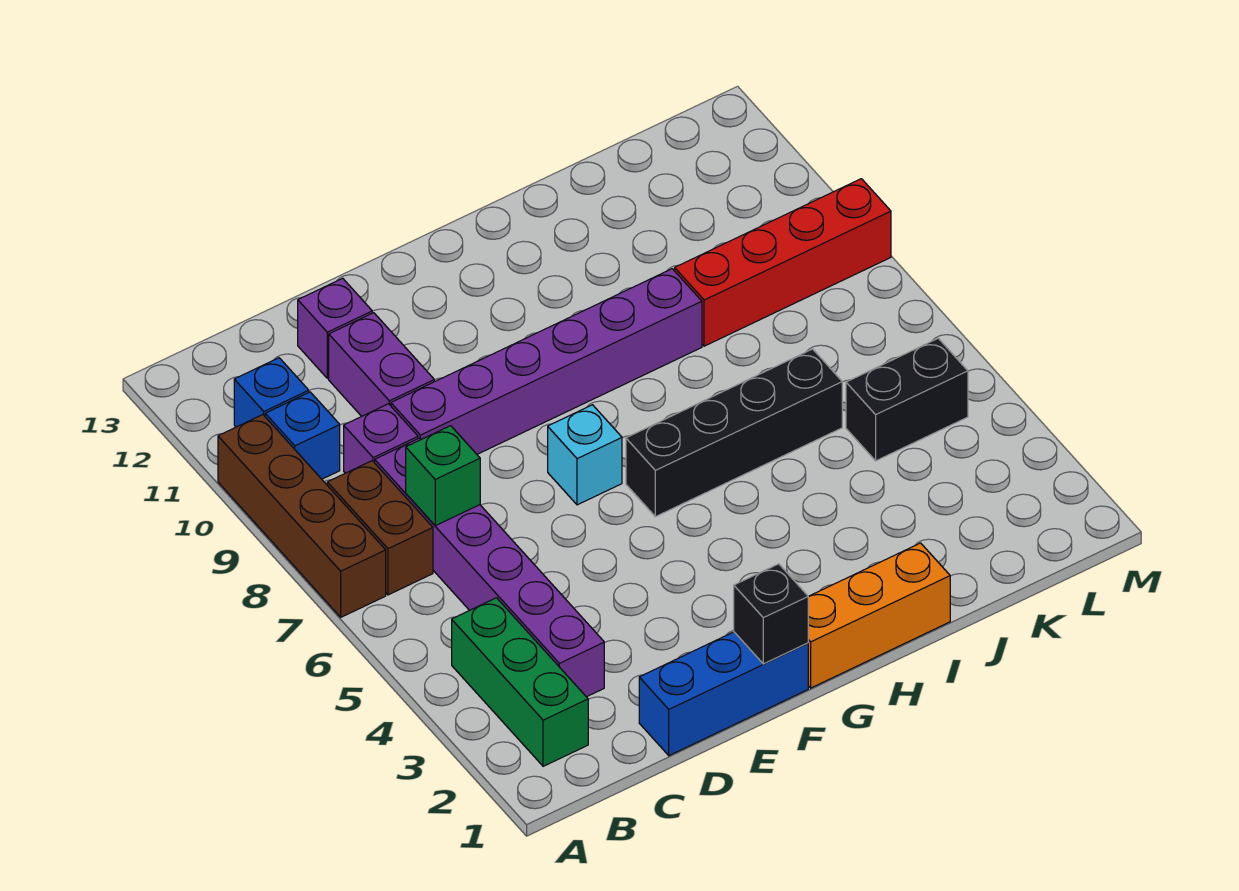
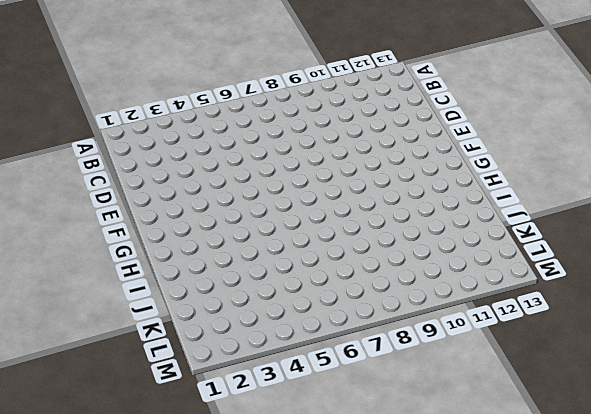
none -> brown brick A7:A10 level 1
none -> green brick B2:B4 level 1
none -> brown brick B7:B8 level 1

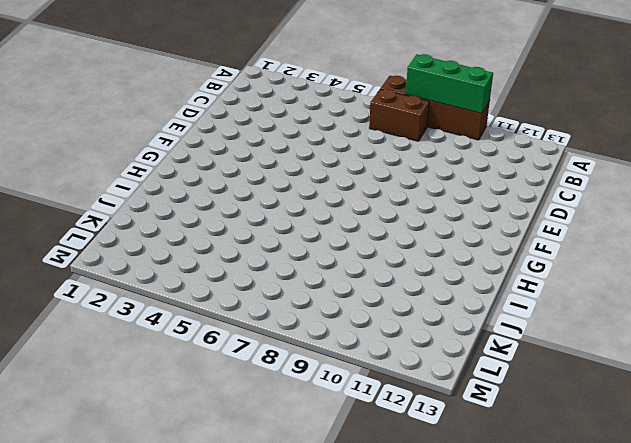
green brick A8:A10 level 2 -> green brick B2:B4 level 1
none -> blue brick B10 level 1
none -> blue brick B11 level 1
none -> purple brick C3:C8 level 1

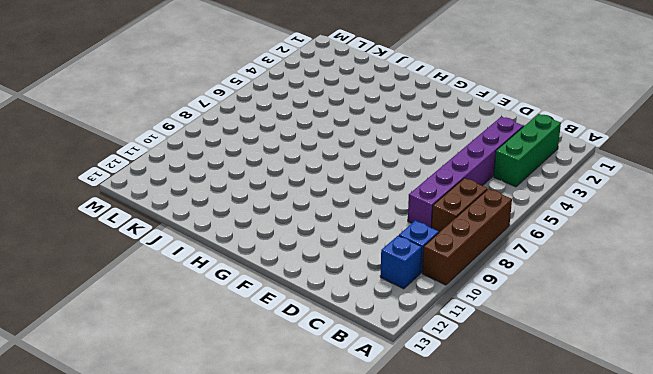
none -> purple brick C9 level 1
none -> blue brick D1:F1 level 1
none -> purple brick D9:I9 level 1

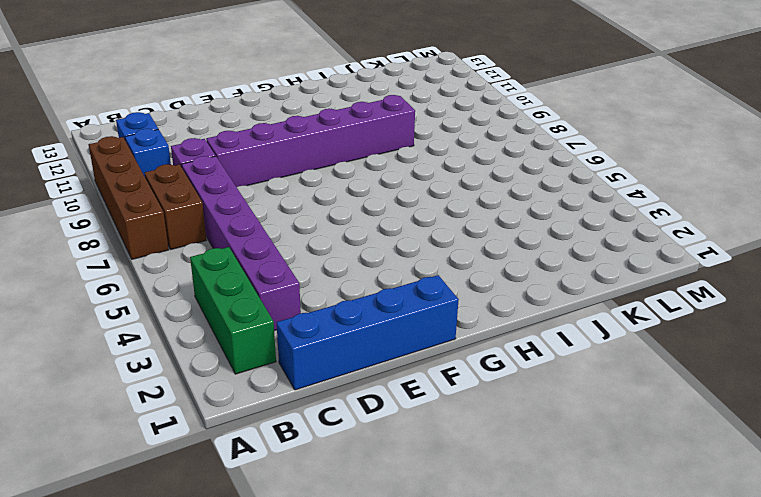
blue brick C1:F1 level 1 -> blue brick D1:F1 level 1
none -> purple brick D10:D11 level 1
none -> purple brick D12 level 1
none -> cyan brick F7 level 1

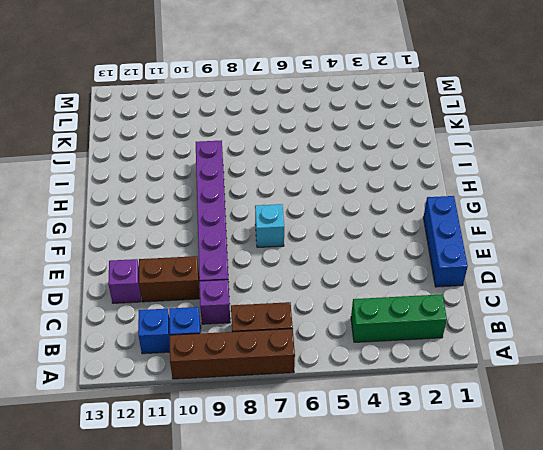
brown brick D10:D11 level 1 -> purple brick D10:D11 level 1
none -> purple brick C3:C8 level 1
none -> orange brick G1:I1 level 1
none -> black brick G6:J6 level 1

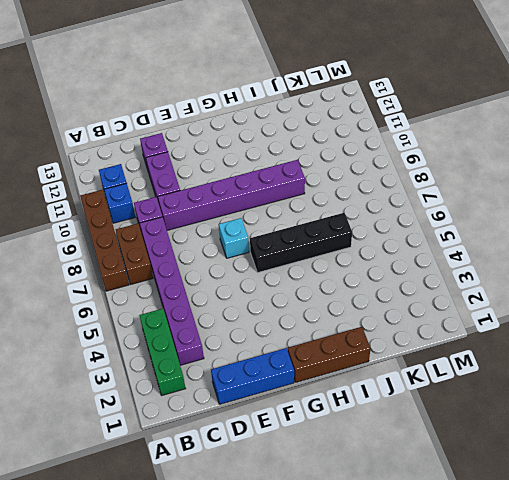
brown brick G1:I1 level 1 -> orange brick G1:I1 level 1
none -> red brick J9:M9 level 1
none -> black brick K5:L5 level 1
none -> green brick C7 level 2

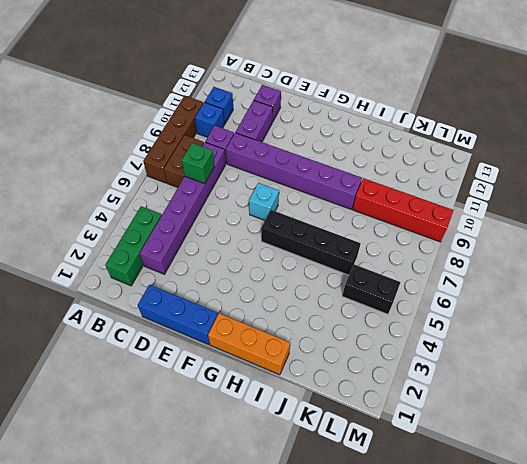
none -> black brick F1 level 2

